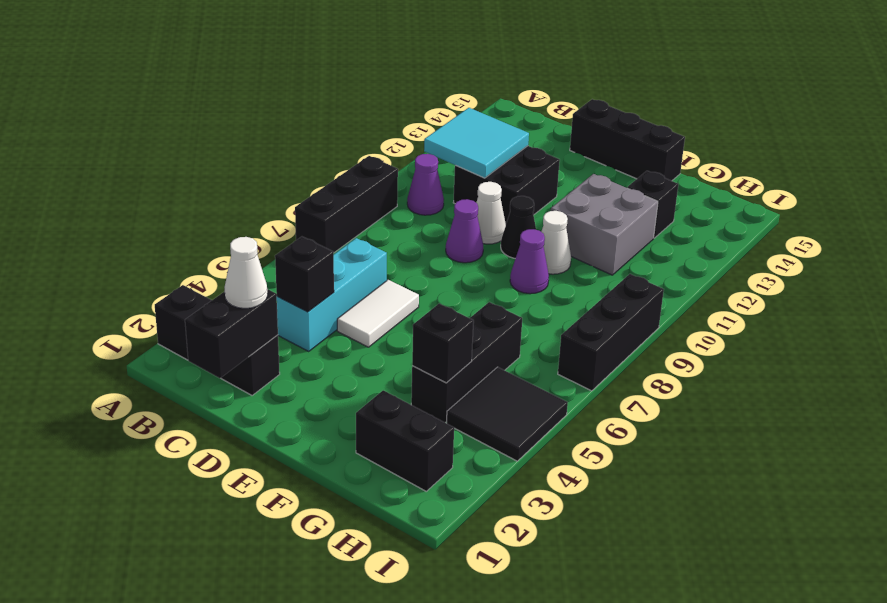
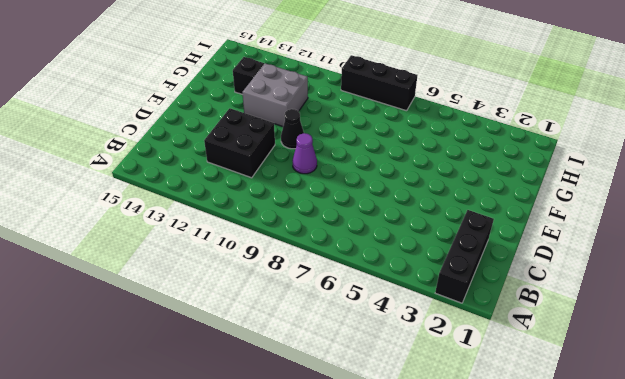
none -> black brick A7:A9 level 1
none -> purple cone B10 level 1
none -> cyan brick C4:C6 level 1

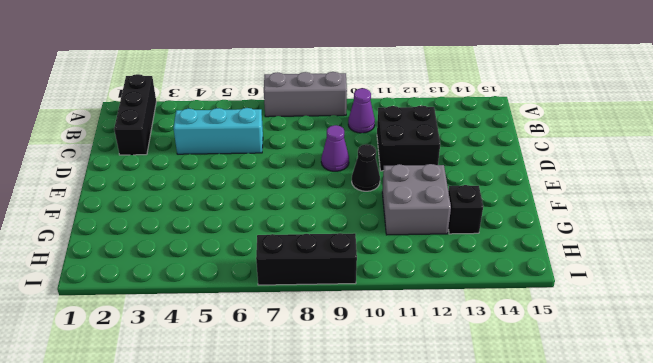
grey brick A7:A9 level 1 -> black brick A7:A9 level 1
none -> white tile D5:D6 level 1
none -> white cone D10 level 1
none -> black brick D15:F15 level 1

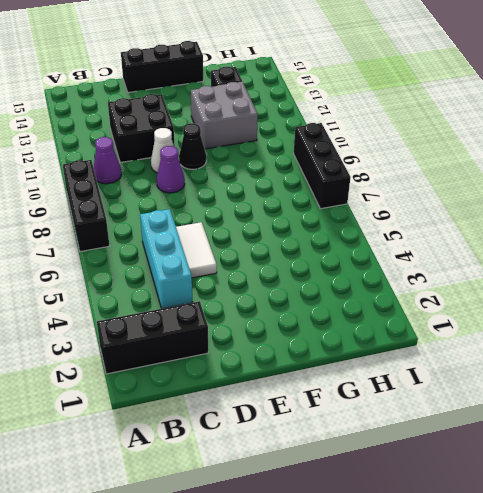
none -> purple cone F9 level 1
none -> white cone F10 level 1
none -> black brick G2:H2 level 1

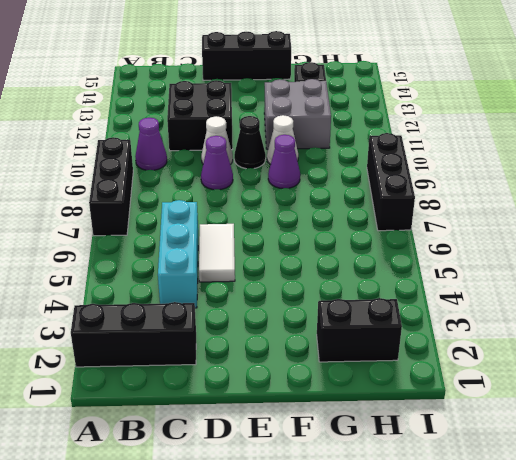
none -> black brick G4:G6 level 1
none -> black tile H4:I5 level 1
none -> cyan tile B11:C12 level 2

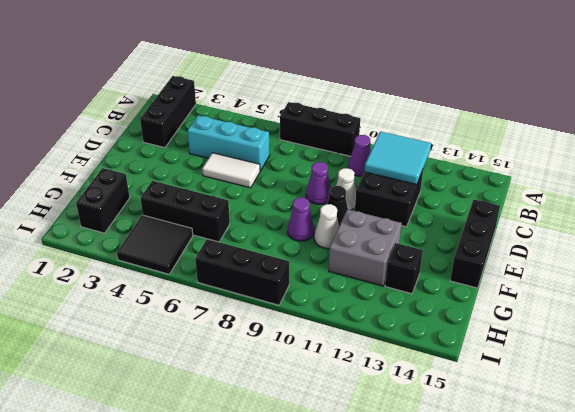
none -> black brick C1:C2 level 2
none -> black brick C4 level 2
none -> black brick G4 level 2

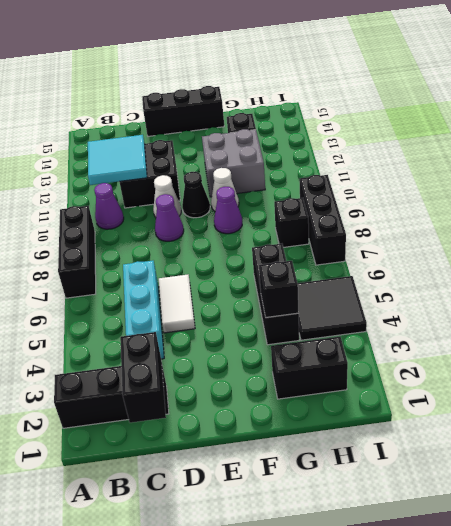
black brick H8 level 1 -> black brick C4 level 2
none -> white cone C2 level 3

